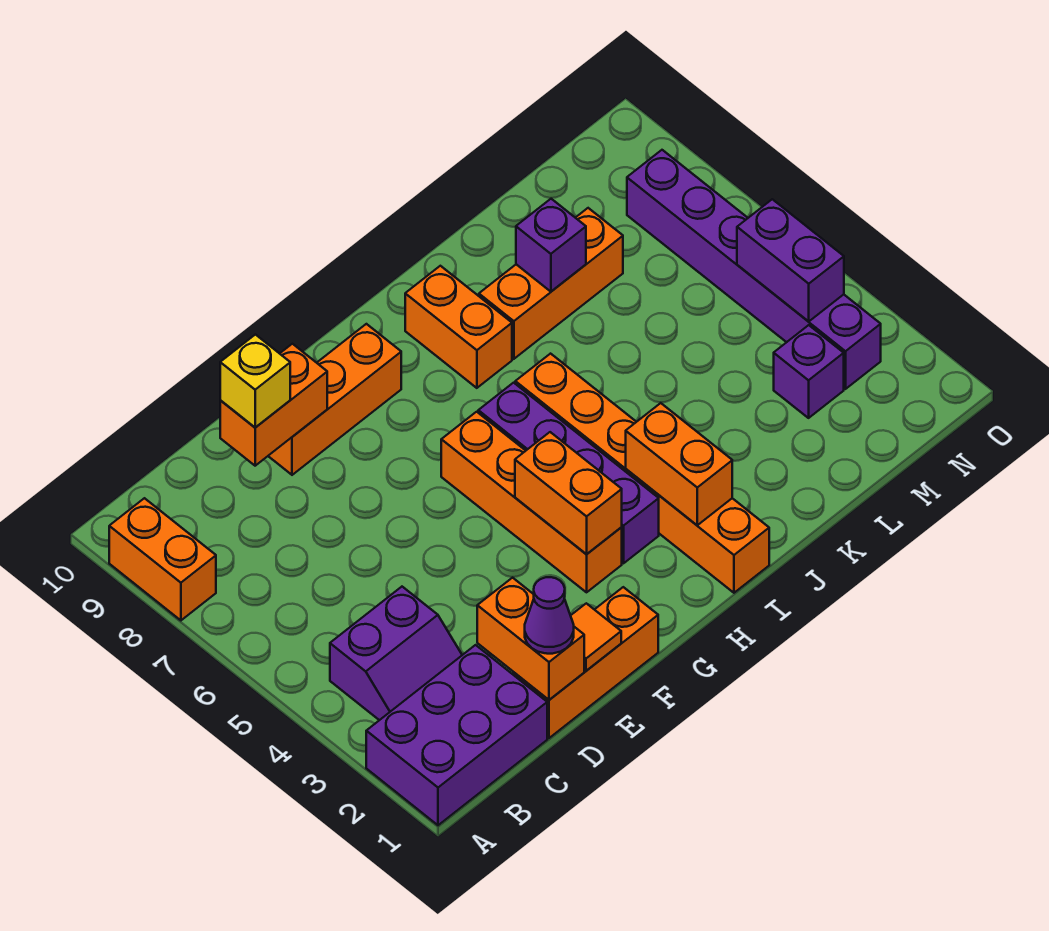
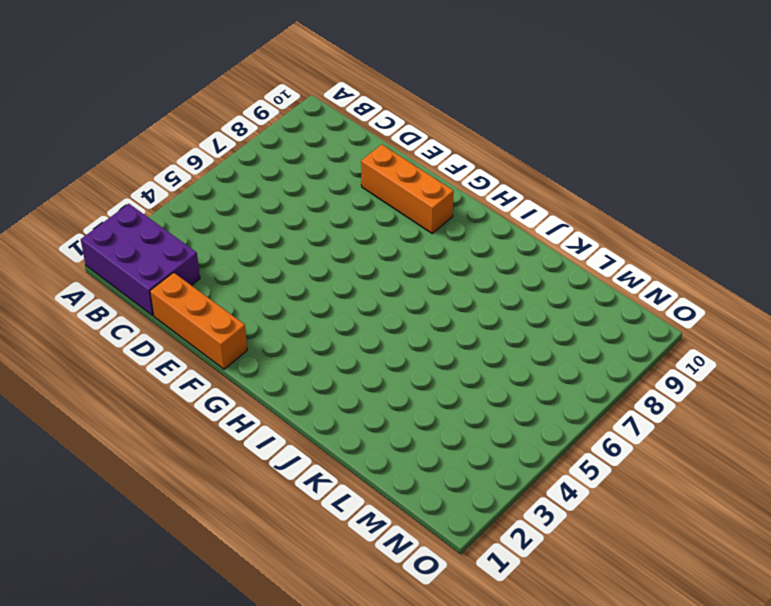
none -> orange brick A8:A9 level 1
none -> purple slope B3:C4 level 1 top 4
none -> orange brick G3:G6 level 1

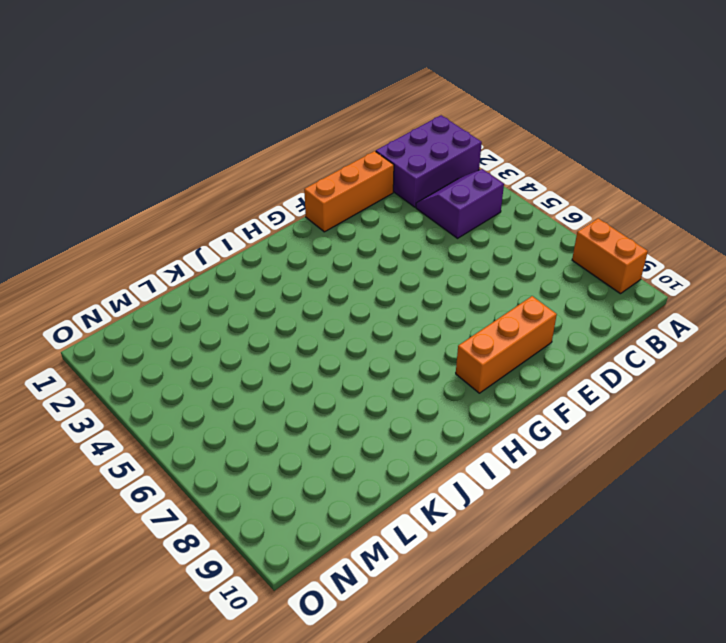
none -> orange brick G3:G6 level 1
none -> purple brick H3:H6 level 1
none -> orange brick I1:I6 level 1

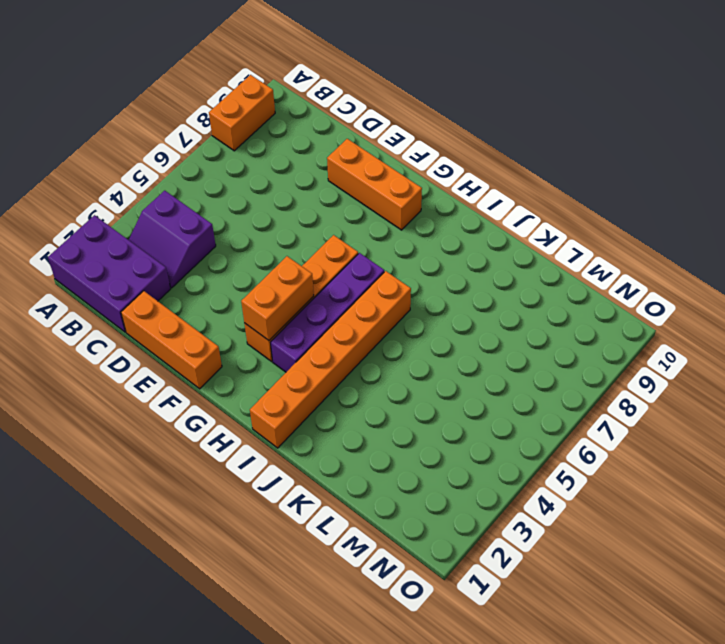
none -> orange brick I8:I9 level 1
none -> orange brick J8:L8 level 1
none -> purple brick M3 level 1

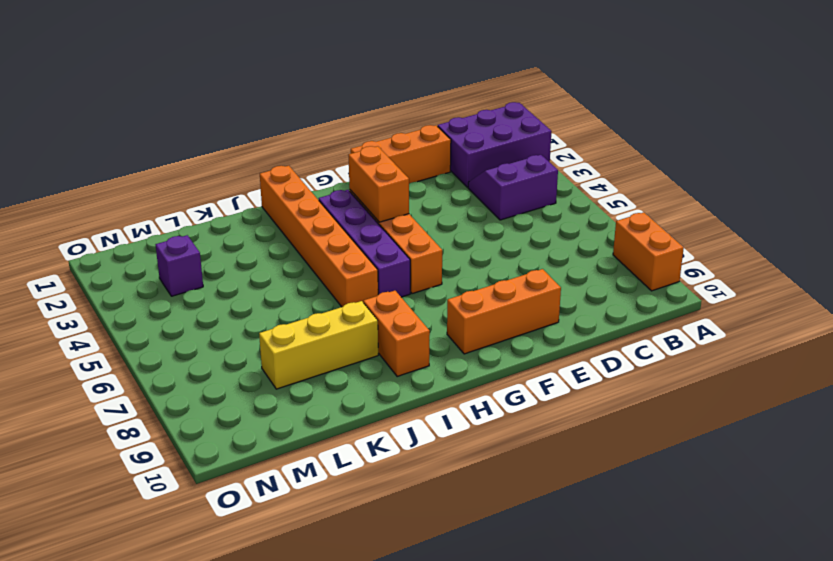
yellow brick J8:L8 level 1 -> orange brick J8:L8 level 1
none -> purple brick N3:N8 level 1
none -> orange brick D1:D2 level 2
none -> orange brick D9:E9 level 2

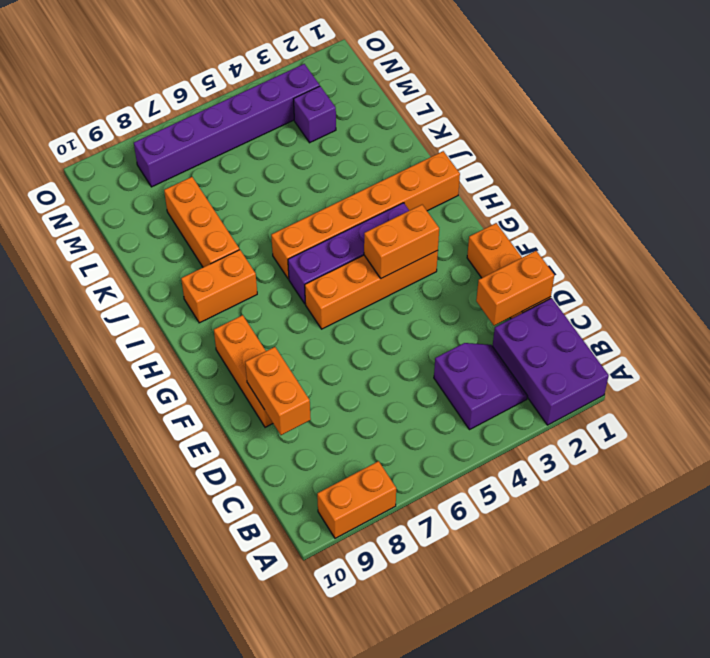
none -> orange tile E1 level 2
none -> orange brick I2:I3 level 2
none -> purple brick K8 level 2

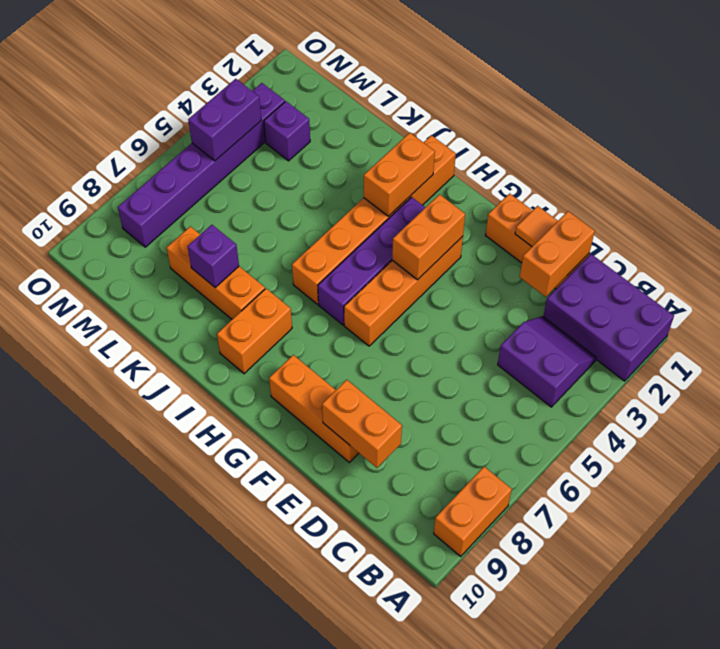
none -> purple cone D1 level 3
none -> yellow brick D9 level 3

